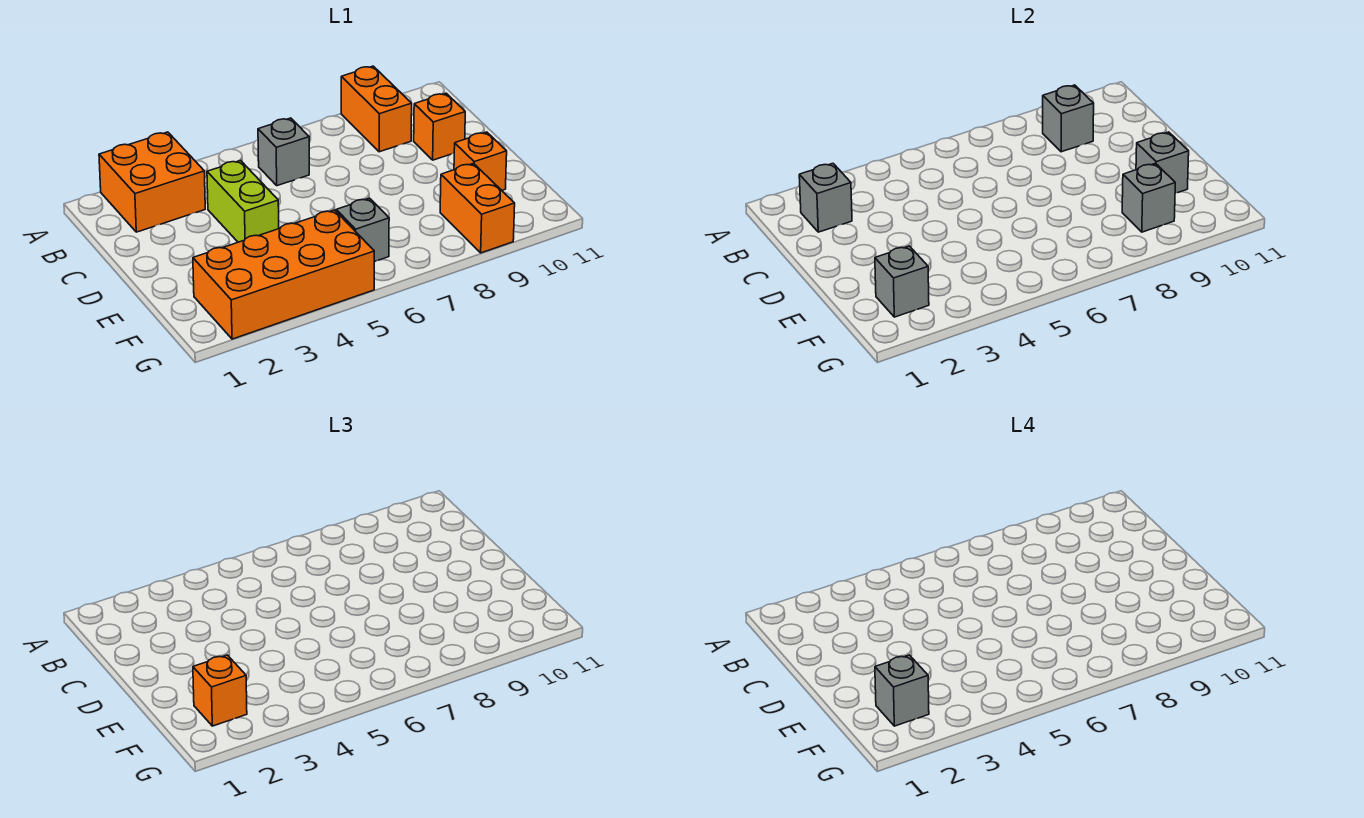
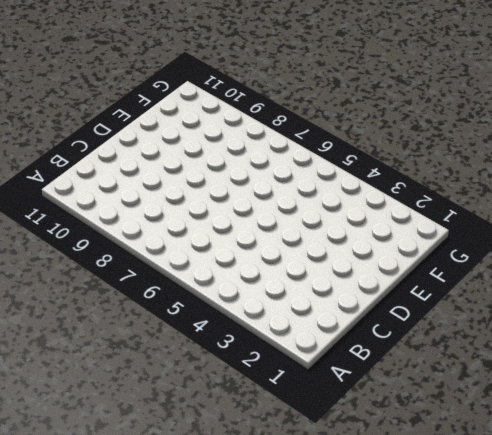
none -> orange brick A2:B3 level 1
none -> orange brick A9:B9 level 1
none -> grey brick B6 level 1

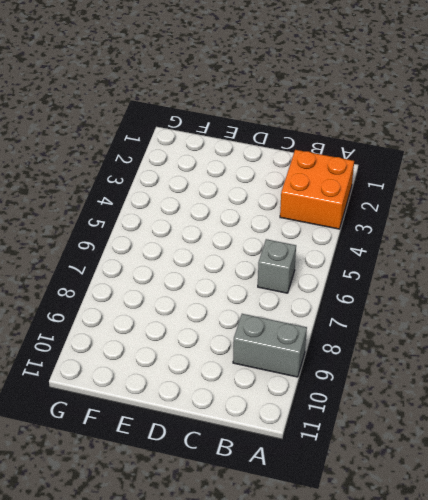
grey brick A9:B9 level 1 -> orange brick A9:B9 level 1
none -> lime brick C4:D4 level 1
none -> orange brick C10 level 1
none -> orange brick E10 level 1

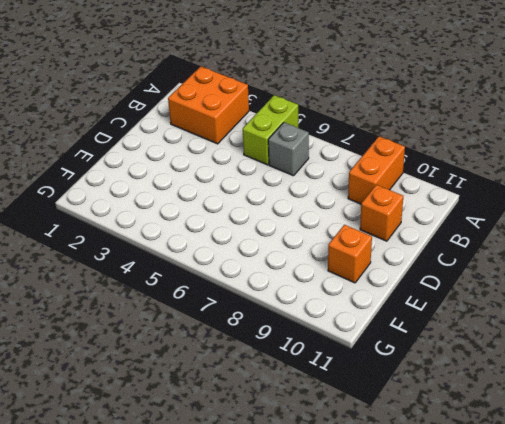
lime brick A5:B5 level 1 -> lime brick C4:D4 level 1
none -> orange brick F2:G5 level 1
none -> grey brick F6 level 1
none -> orange brick F9:G9 level 1

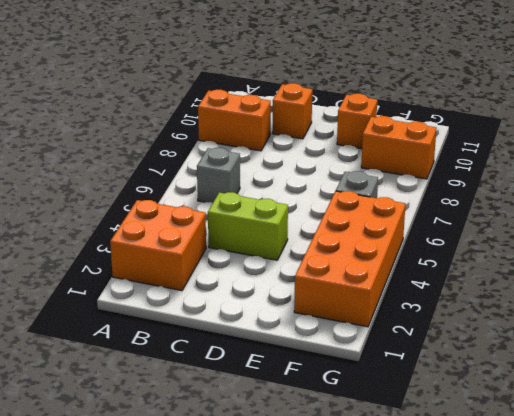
none -> grey brick B2 level 2
none -> grey brick B9 level 2
none -> grey brick E10 level 2

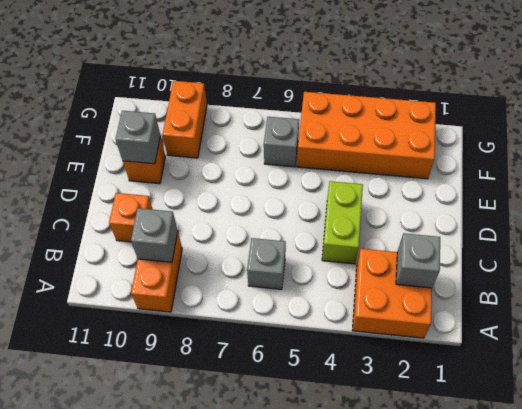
none -> grey brick F2 level 2
none -> grey brick F9 level 2
none -> orange brick F2 level 3

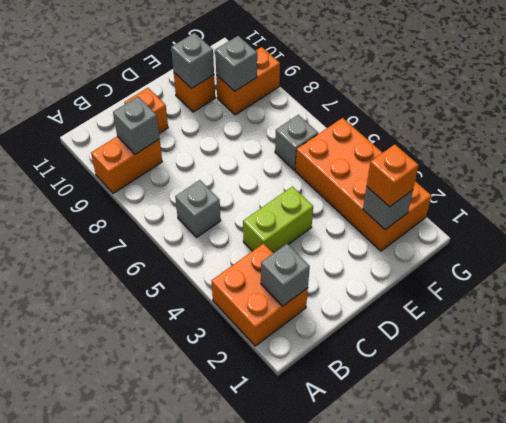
none -> grey brick F2 level 4

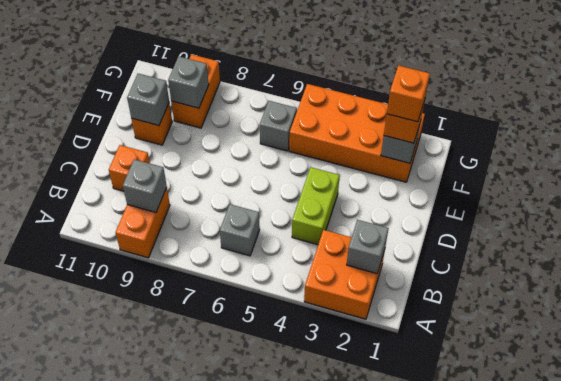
orange brick F2 level 4 -> grey brick F2 level 4

